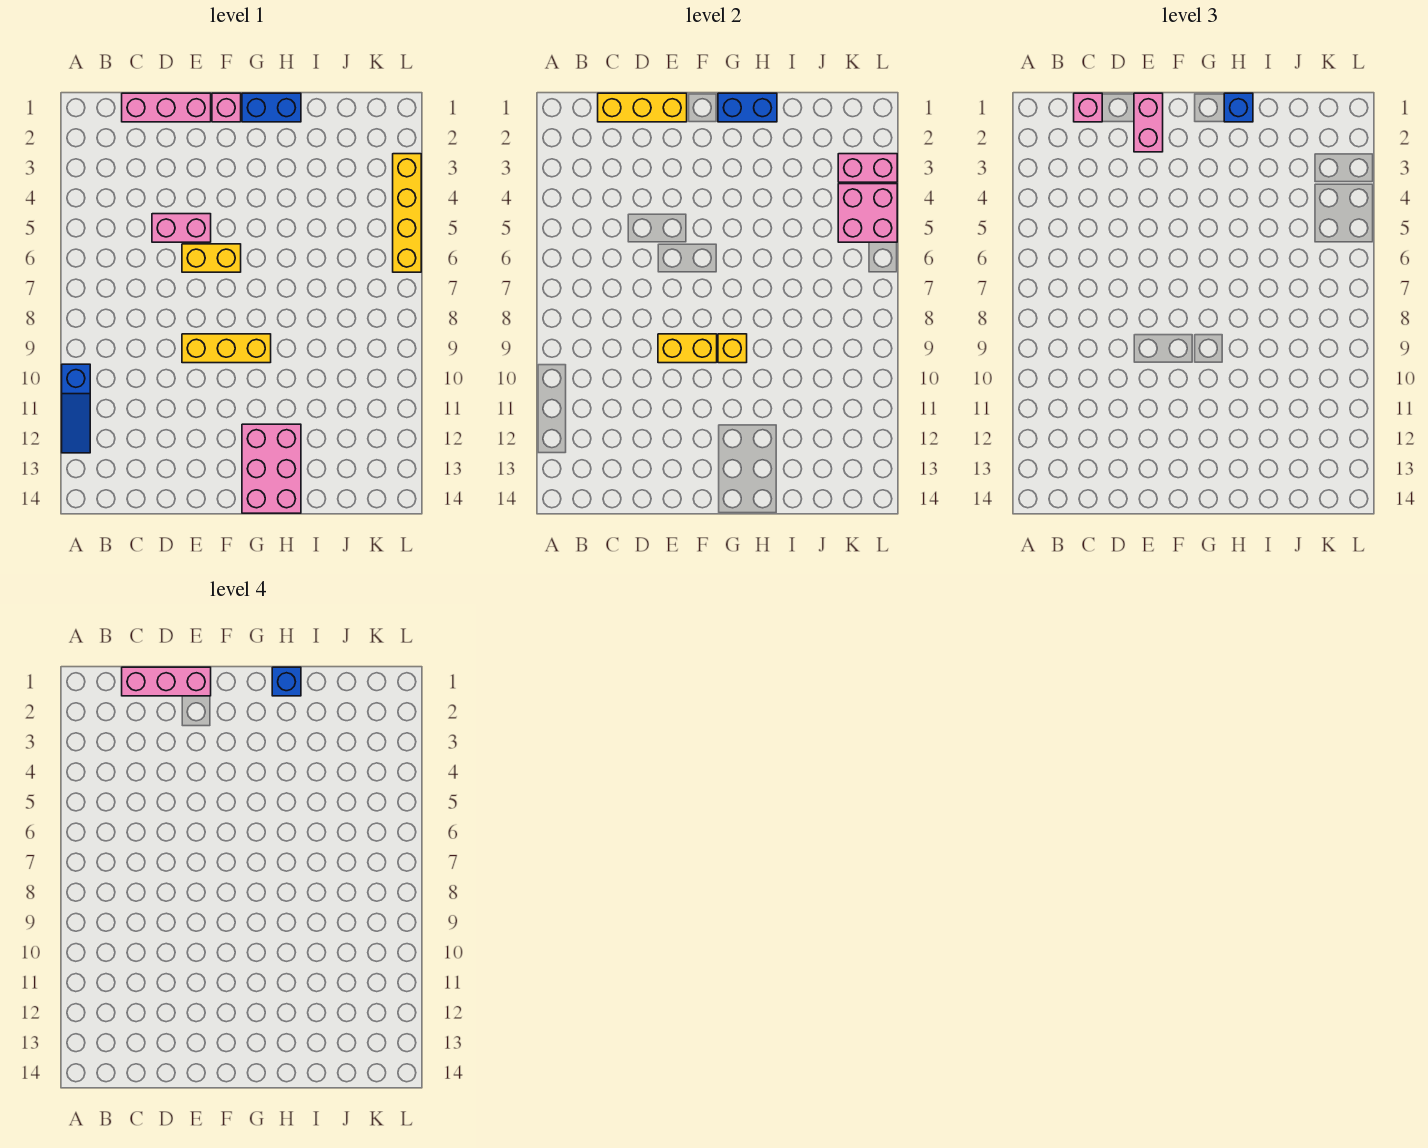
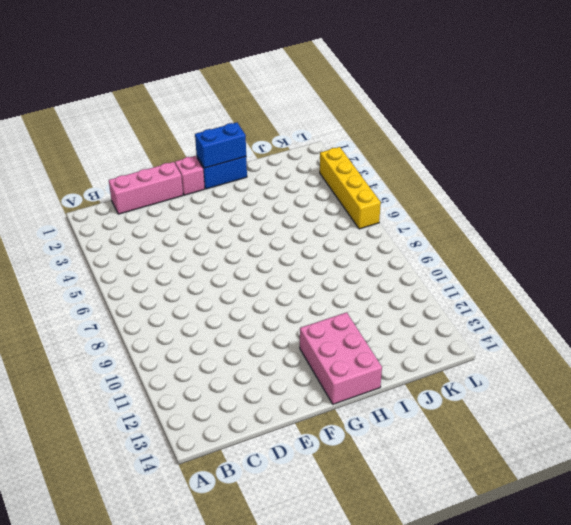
none -> blue slope A10:A12 level 1 top 10
none -> pink brick D5:E5 level 1
none -> yellow brick E6:F6 level 1

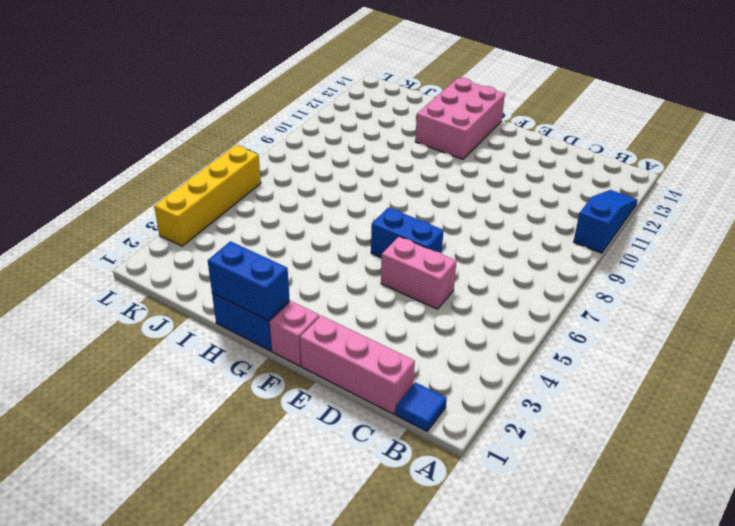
blue tile B1 level 1 -> none
blue brick E6:F6 level 1 -> yellow brick E6:F6 level 1
none -> yellow brick E9:G9 level 1
none -> yellow brick C1:E1 level 2
none -> yellow brick E9:F9 level 2

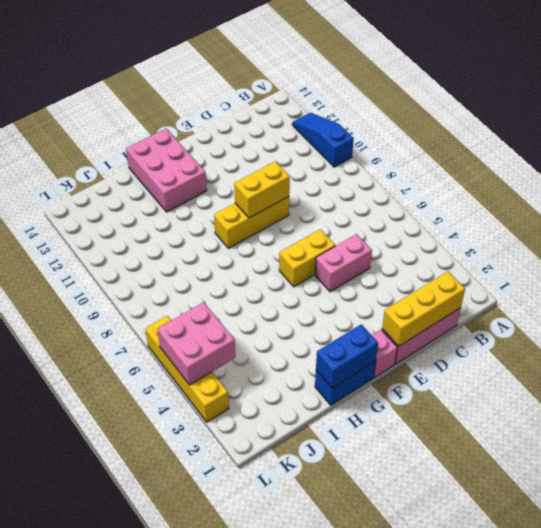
none -> yellow brick G9 level 2
none -> pink brick K3:L3 level 2
none -> pink brick C1 level 3

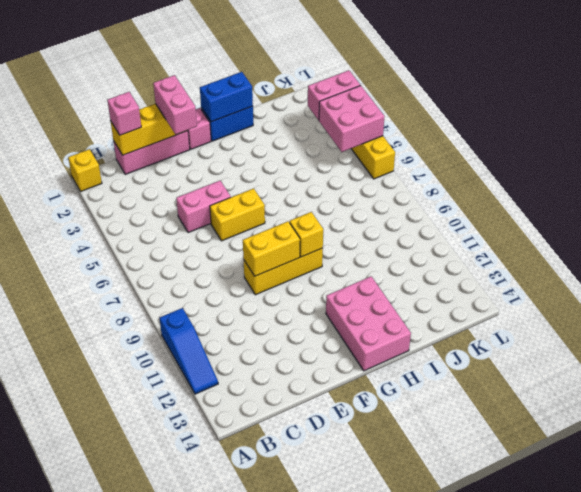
yellow brick A1 level 1 -> none
none -> blue brick H1 level 3
none -> pink brick C1:E1 level 4
none -> blue brick H1 level 4

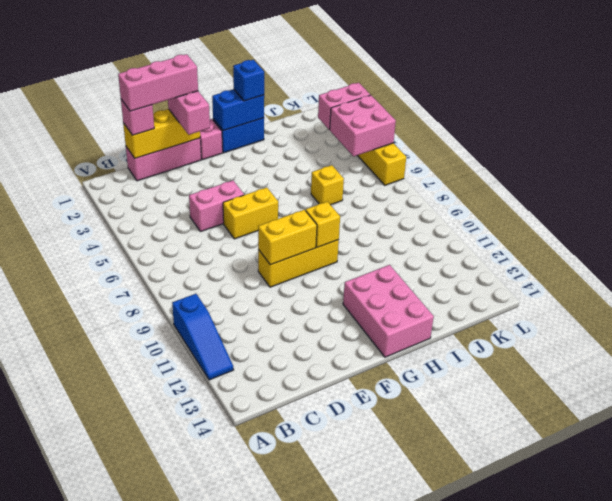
yellow brick I6 level 1 -> none
none -> blue brick H1 level 4

